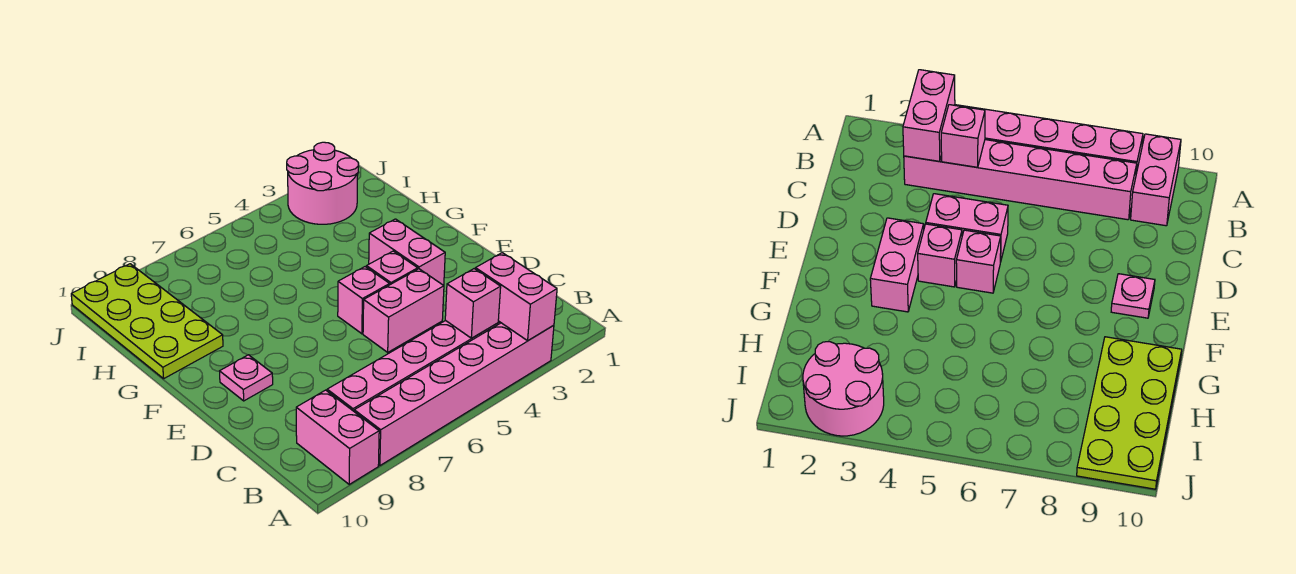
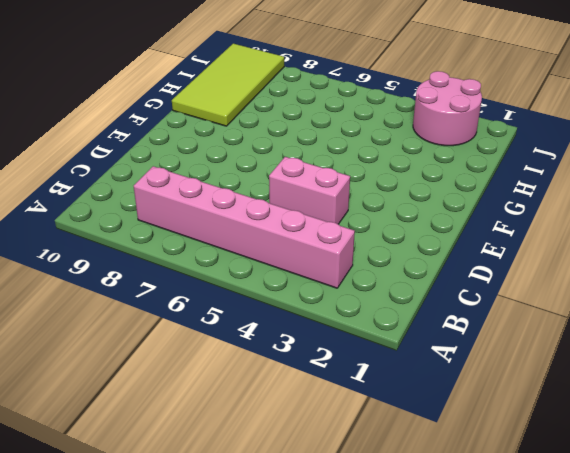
lime tile G9:J10 level 1 -> lime plate G9:J10 level 1
none -> pink brick A3:A8 level 1
none -> pink brick A9:B9 level 1
none -> pink brick E3:F3 level 1

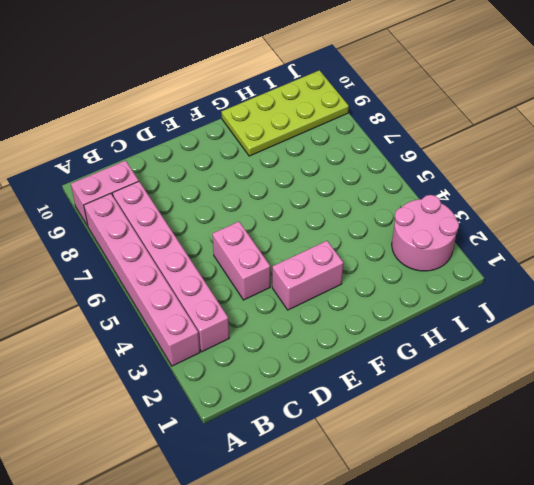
none -> pink brick E4 level 1
none -> pink brick E5 level 1
none -> pink plate E9 level 1

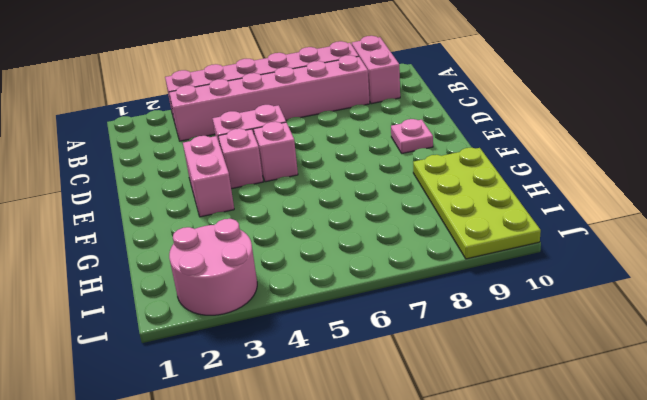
none -> pink brick A3:B3 level 2
none -> pink brick B4 level 2

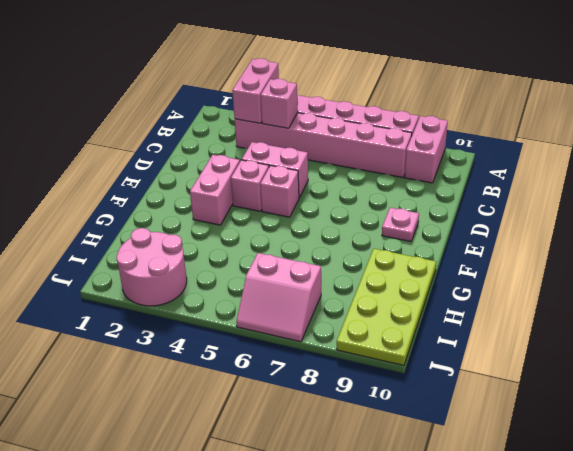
pink slope I6:J7 level 1 top I -> none

